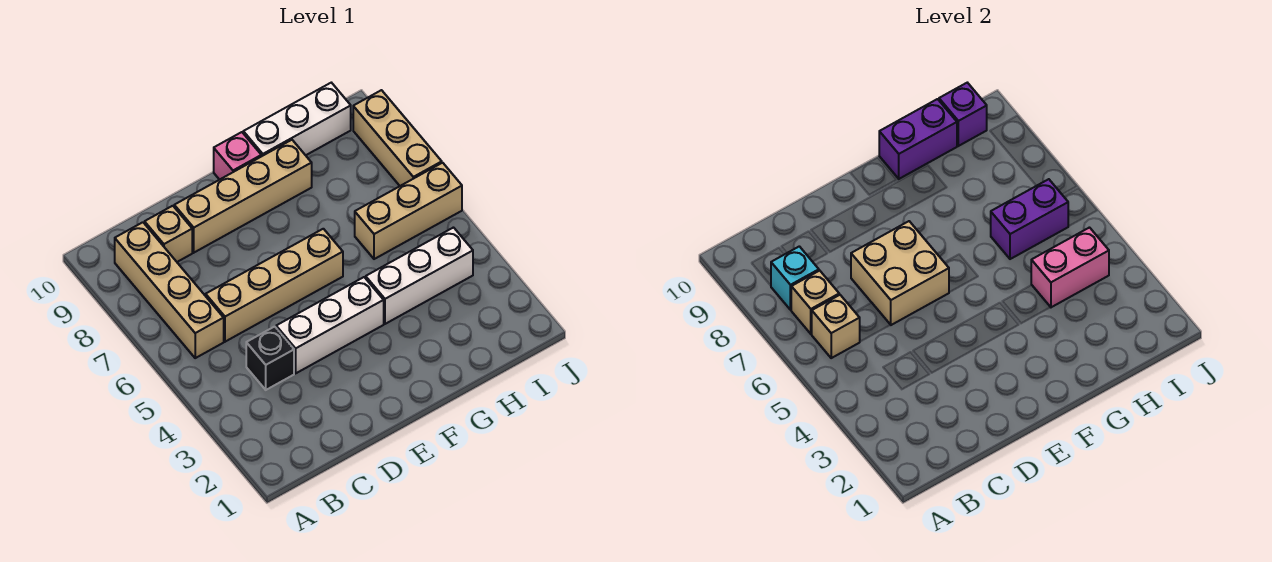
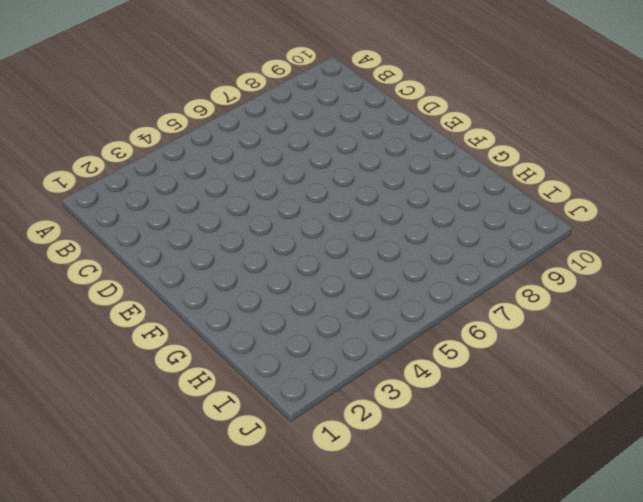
none -> tan brick B6:B9 level 1
none -> black brick C4 level 1
none -> tan brick C6:F6 level 1

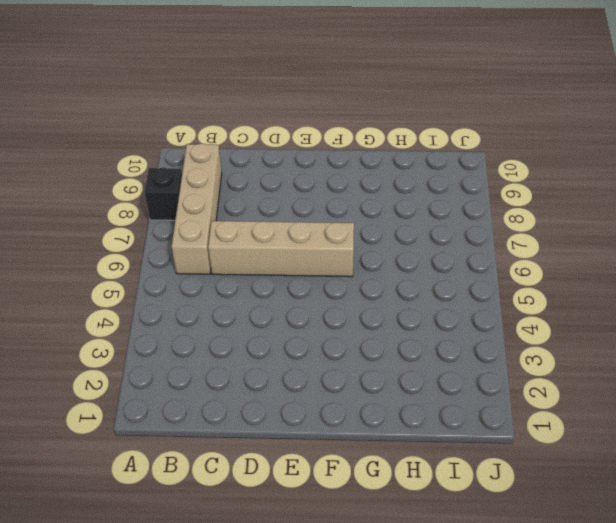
black brick A8 level 1 -> black brick C4 level 1
none -> tan brick C9 level 1
none -> white brick D4:F4 level 1
none -> tan brick D9:G9 level 1

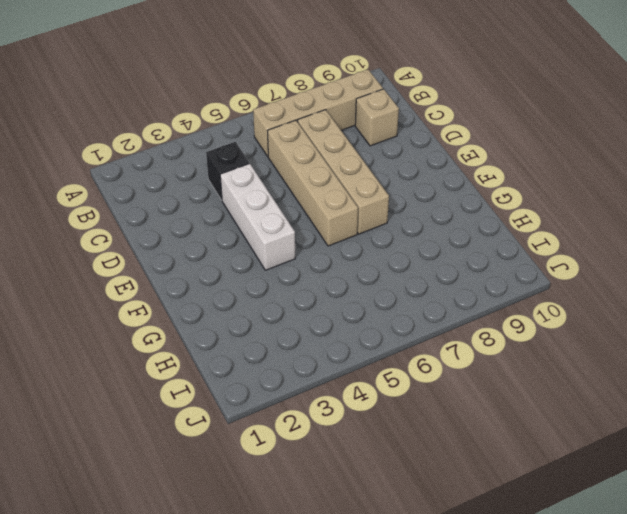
tan brick C7:F7 level 1 -> tan brick D9:G9 level 1
none -> pink brick F10 level 1
none -> white brick G4:I4 level 1
none -> white brick G10:I10 level 1

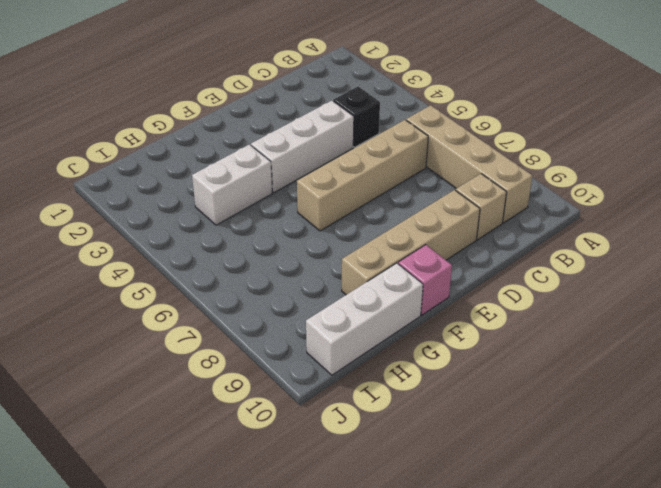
white brick G4:H4 level 1 -> white brick G4:I4 level 1
none -> tan brick H6:J6 level 1
none -> tan brick J7:J9 level 1
none -> tan brick B6 level 2

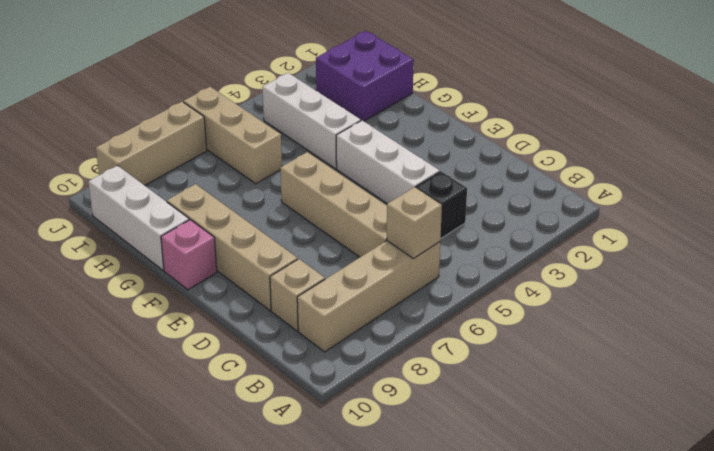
purple brick H1:I2 level 1 -> none
none -> tan brick B7 level 2
none -> cyan brick B8 level 2
none -> tan brick D6:E7 level 2

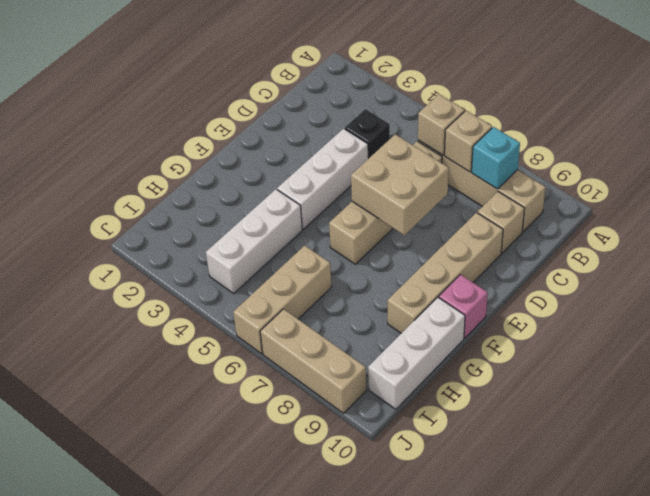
none -> purple brick G10:H10 level 2
none -> pink brick H4:I4 level 2
none -> purple brick H6:I6 level 2

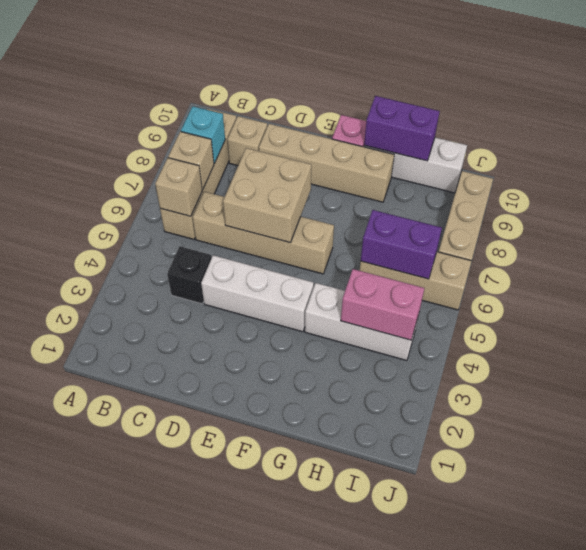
none -> purple brick I10 level 2

